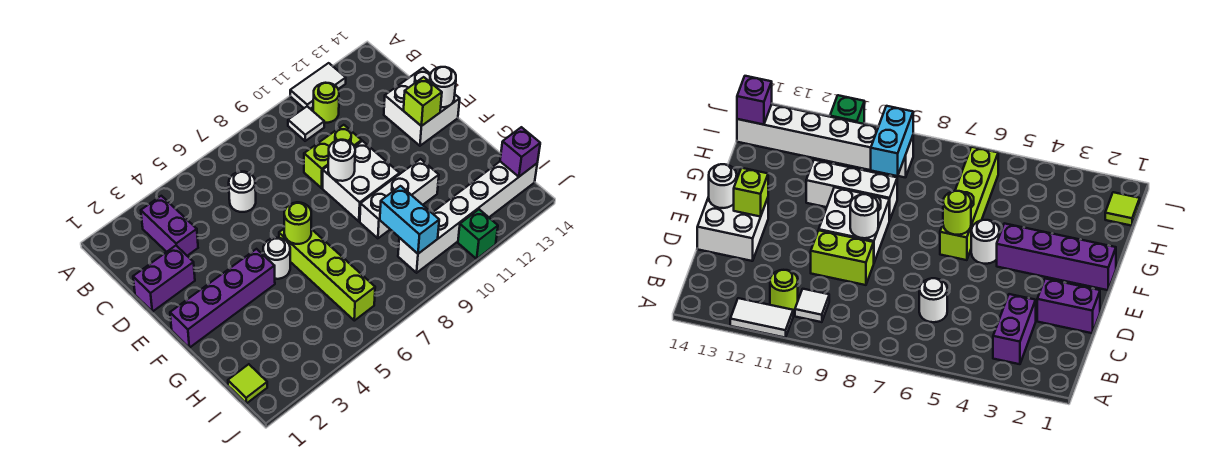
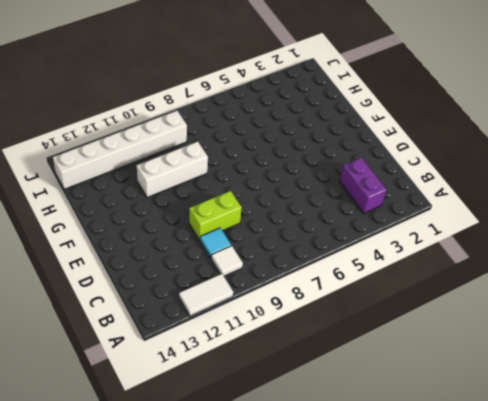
cyan tile C10 level 1 -> none
none -> lime round brick B11 level 1
none -> white round brick C6 level 1
none -> purple brick D1:D2 level 1

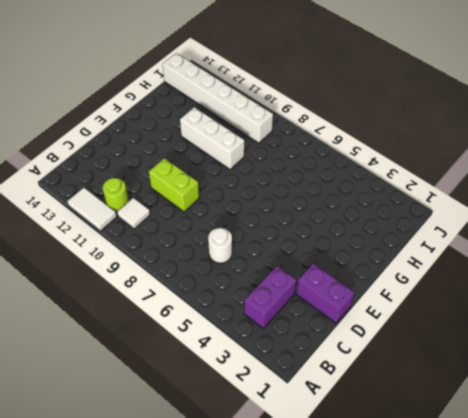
none -> white brick D13:E14 level 1
none -> white brick E9:F10 level 1
none -> purple brick F1:F4 level 1

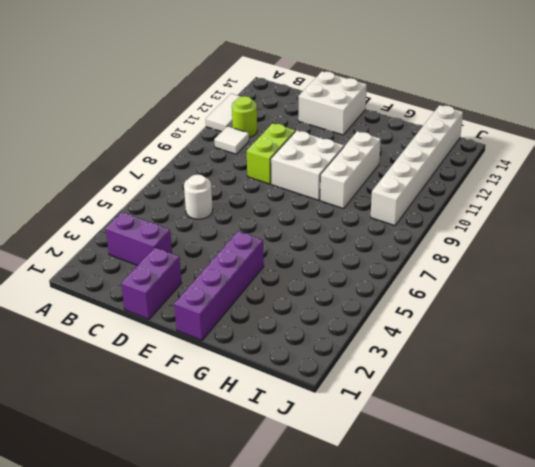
none -> white round brick F5 level 1
none -> lime brick F6:I6 level 1
none -> lime tile I1 level 1

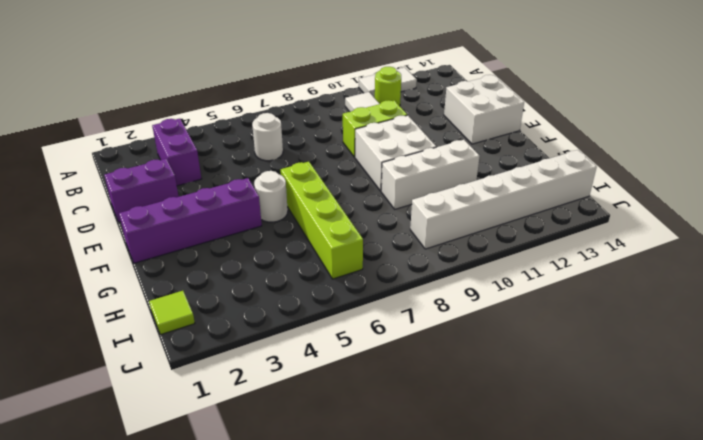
none -> green brick J11 level 1
none -> white round brick E9 level 2
none -> lime brick E13 level 2

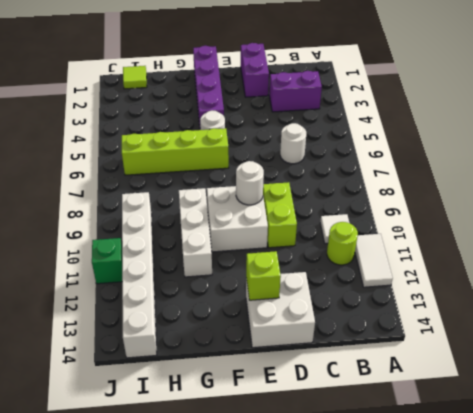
none -> white round brick E14 level 2
none -> lime round brick F6 level 2
none -> cyan brick H9:I9 level 2

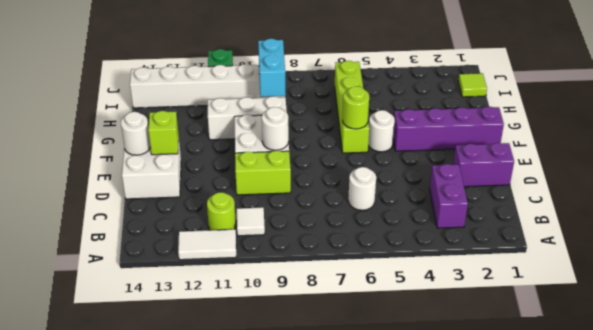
none -> purple brick I14 level 2

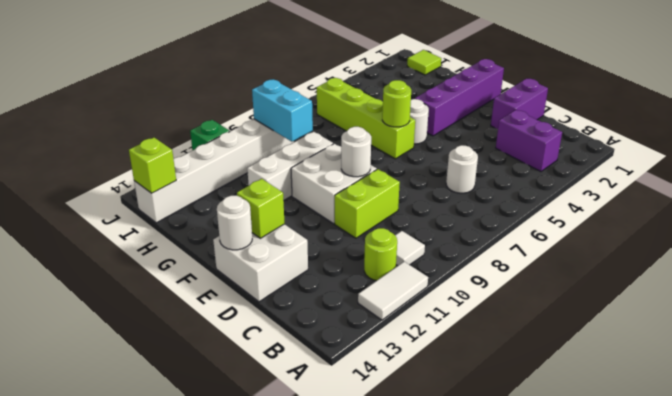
lime brick I14 level 2 -> purple brick I14 level 2

